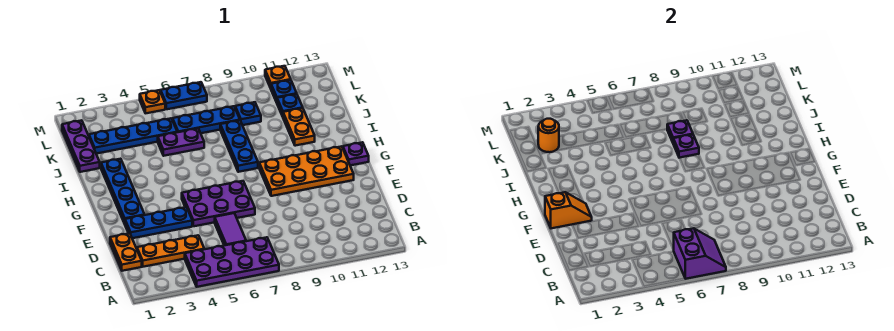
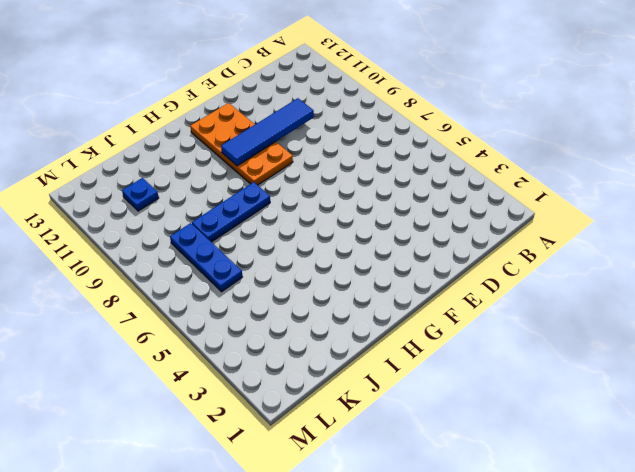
blue tile D10:G10 level 2 -> none
none -> purple plate A4:B7 level 1
none -> orange plate C1:D1 level 1
none -> orange plate C2:C4 level 1

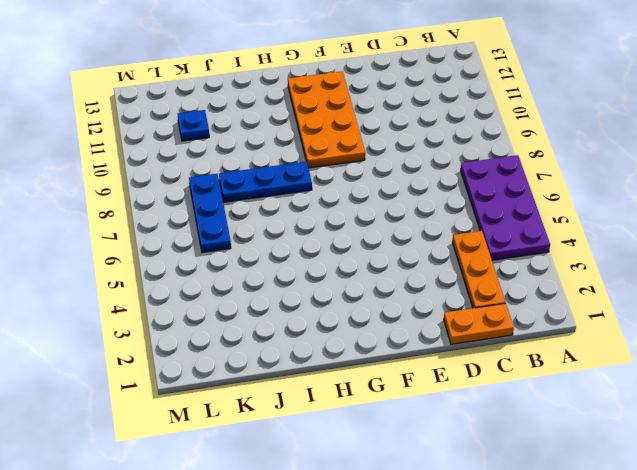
none -> purple tile C6:D6 level 1
none -> blue plate E2:E4 level 1
none -> purple plate E5:F7 level 1

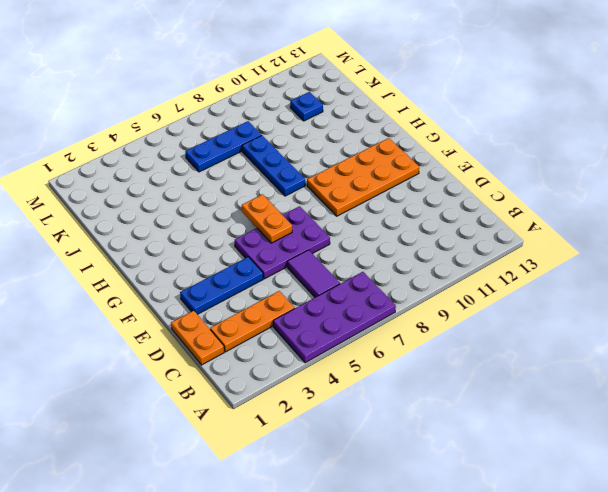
orange plate F6:G6 level 2 -> orange plate I11:J11 level 1
none -> blue plate F2:I2 level 1
none -> purple plate G13 level 1
none -> purple plate J1:L1 level 1

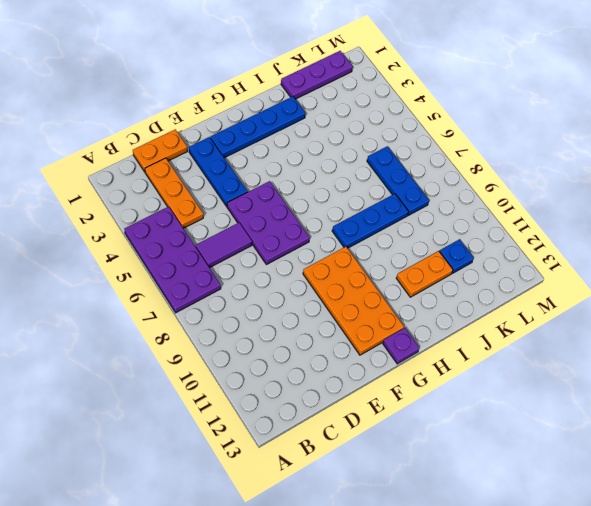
none -> purple plate J5:J6 level 1
none -> blue plate K2:K5 level 1
none -> blue plate K9 level 1

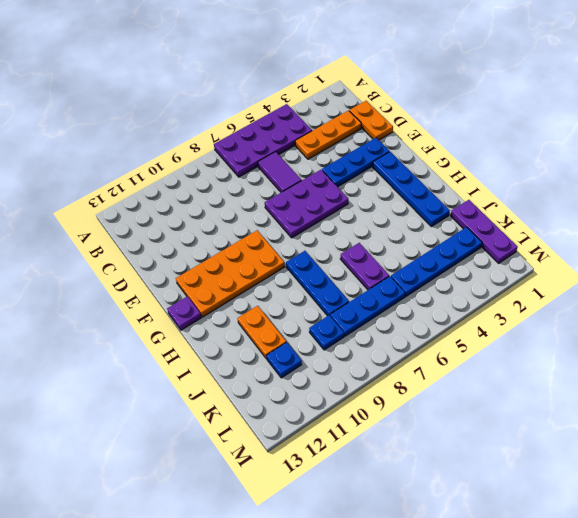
purple plate I6:J6 level 1 -> purple plate J5:J6 level 1
none -> blue plate L11 level 1
none -> orange plate M5 level 1
none -> blue plate M6:M7 level 1

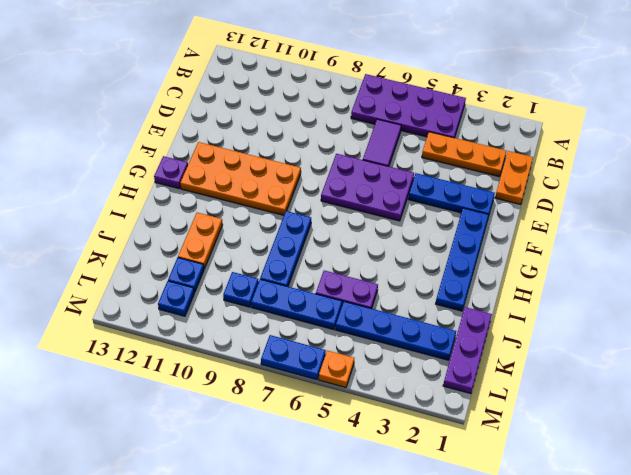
none -> orange plate M11 level 1
none -> purple slope A6:B7 level 2 top 6
none -> orange slope F1:F2 level 2 top 1

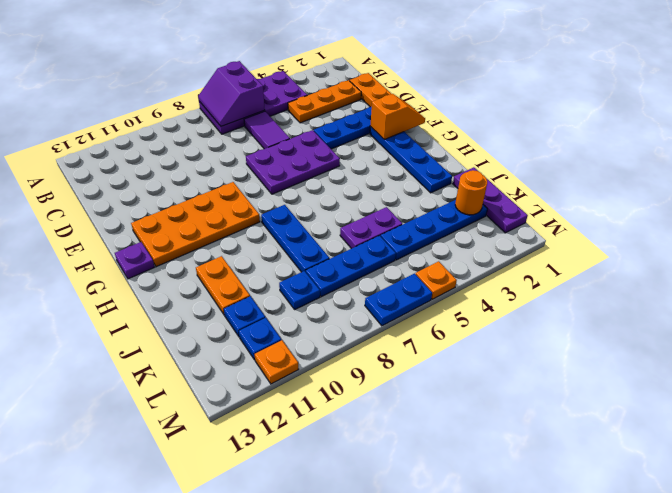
orange slope F1:F2 level 2 top 2 -> orange slope F1:F2 level 2 top 1
none -> purple plate I8 level 2
none -> purple plate J8 level 2

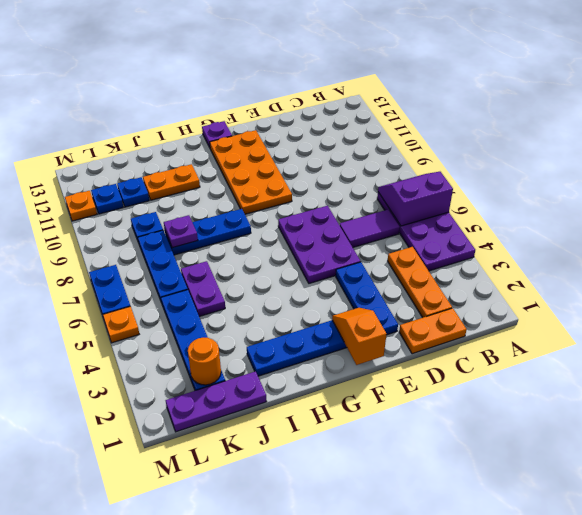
none -> purple plate I8 level 2

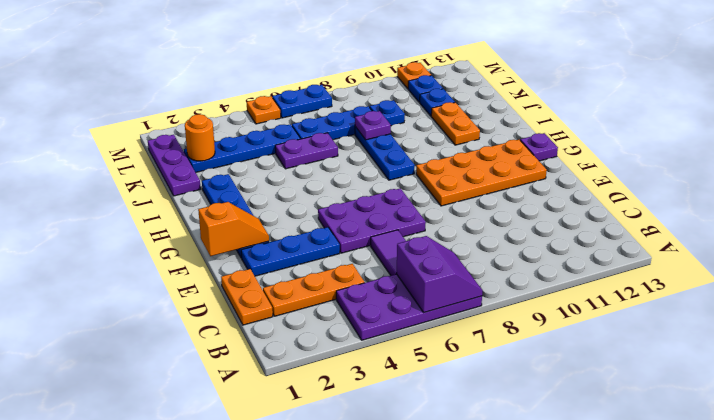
none -> purple plate I8 level 2

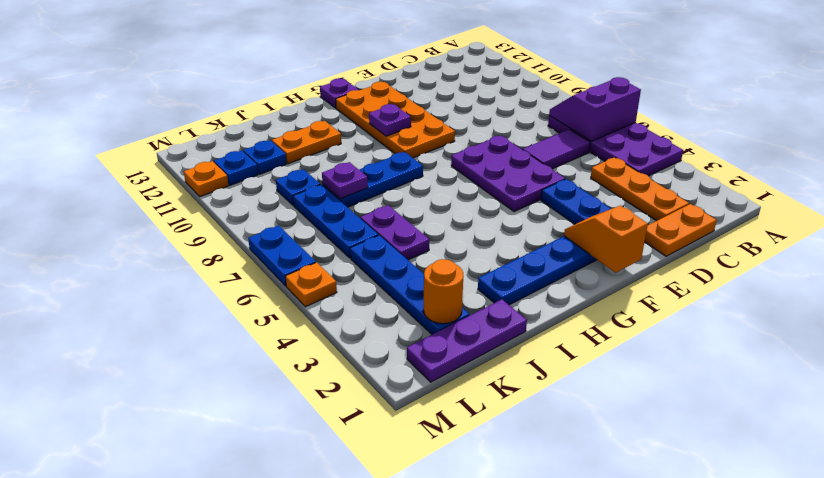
purple plate G10 level 2 -> purple plate I8 level 2

